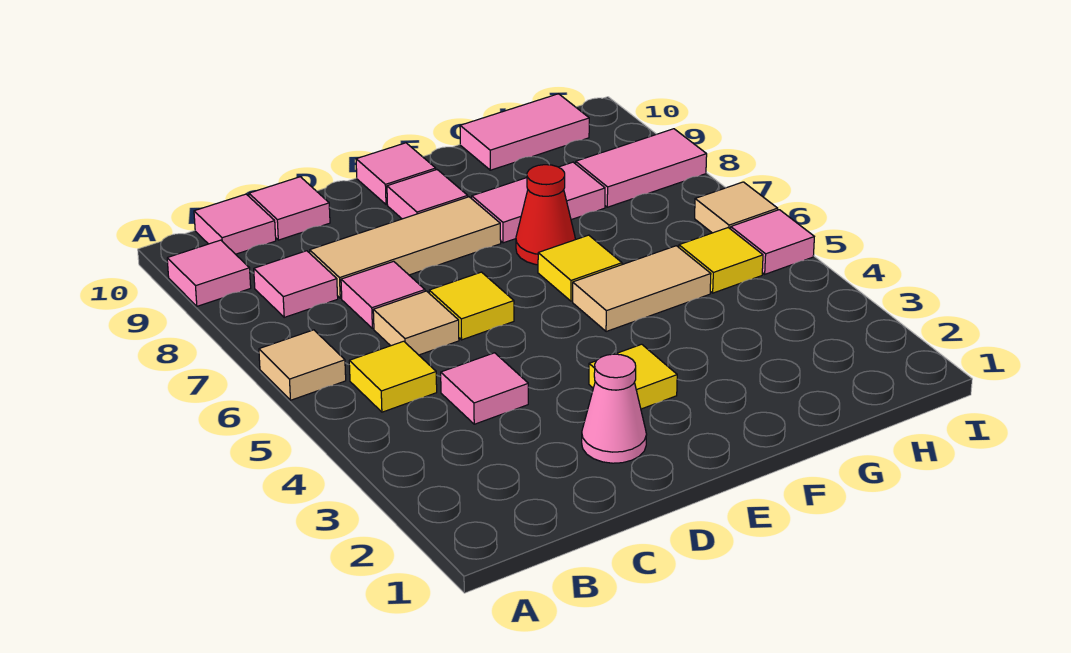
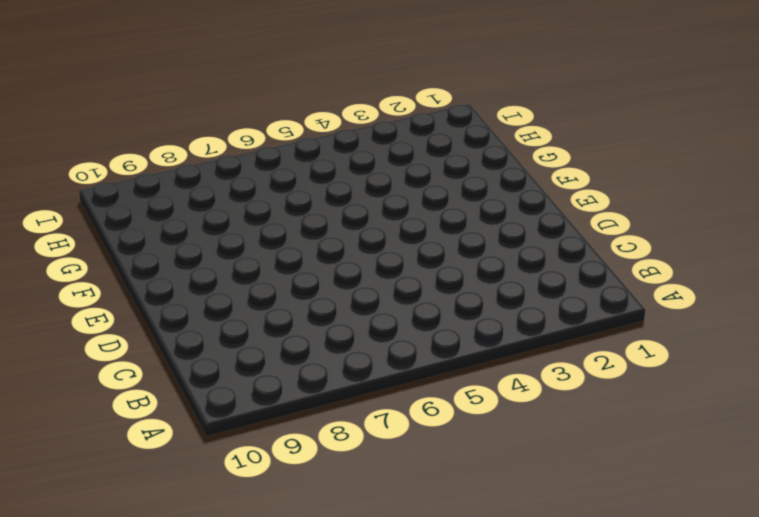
none -> tan tile A6 level 1
none -> pink tile A9 level 1
none -> yellow tile B5 level 1

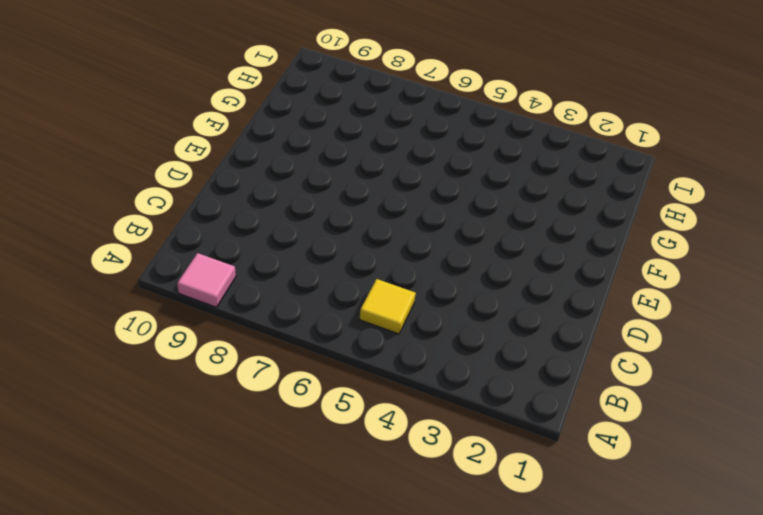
none -> tan tile A6 level 1
none -> pink tile B8 level 1
none -> pink tile B10 level 1

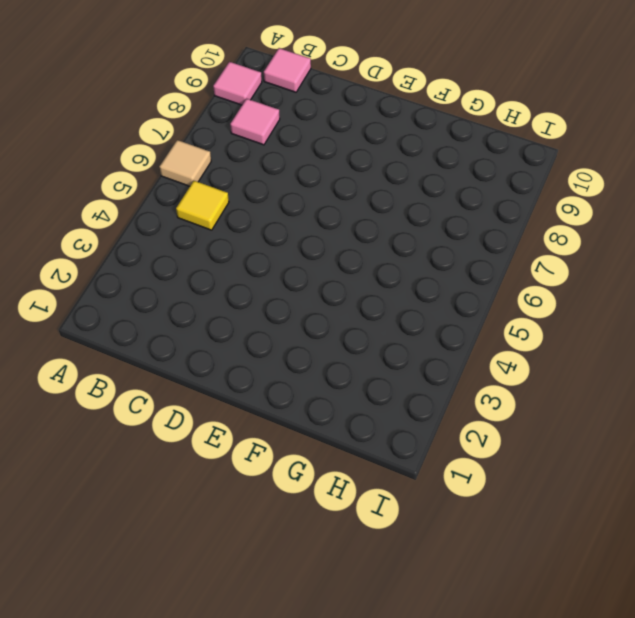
none -> pink tile C4 level 1
none -> tan tile C6 level 1
none -> pink tile C7 level 1

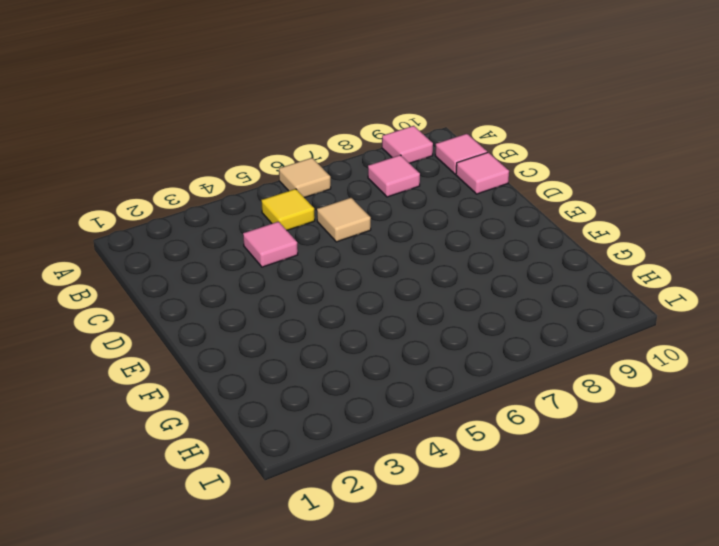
none -> pink tile C7 level 1
none -> tan tile C8:E8 level 1
none -> pink cone D2 level 1

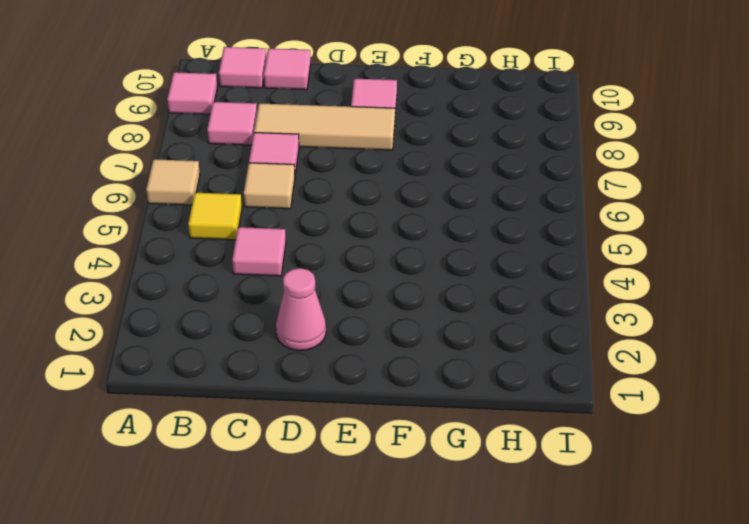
none -> yellow tile D6 level 1
none -> yellow tile E3 level 1
none -> pink tile E10 level 1

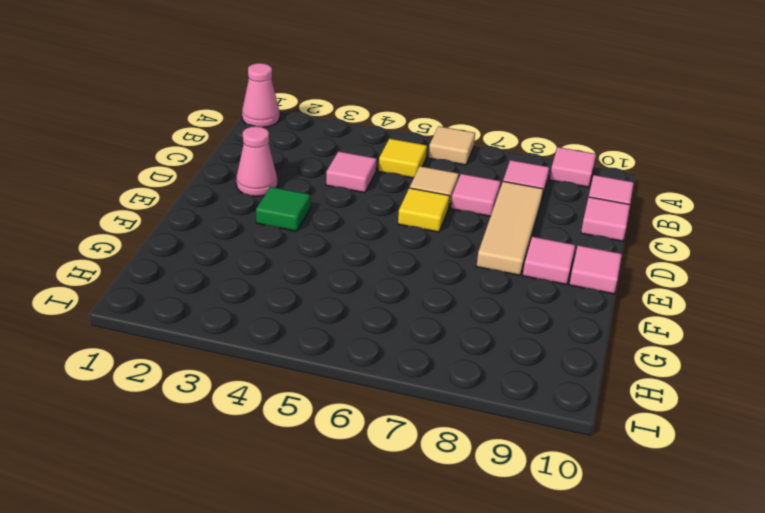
pink cone A1 level 1 -> none
green tile E3 level 1 -> yellow tile E3 level 1
none -> tan tile F5:G5 level 1
none -> yellow tile F6 level 1
none -> red cone F7 level 1

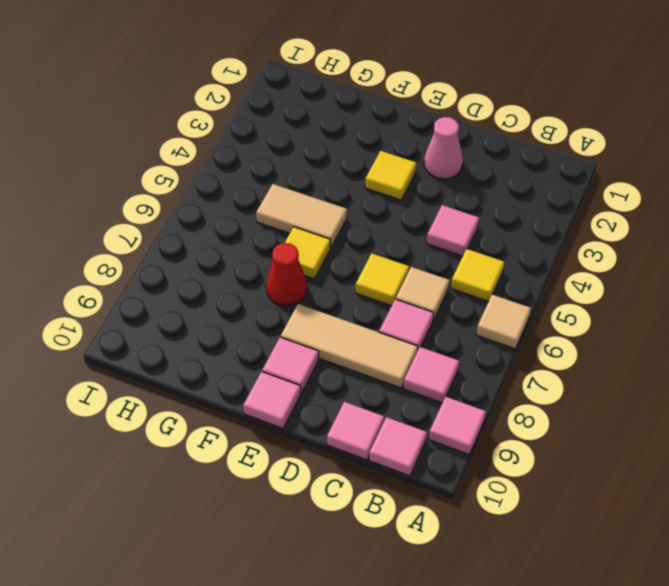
none -> pink tile F8:G8 level 1
none -> pink tile G10:H10 level 1
none -> yellow tile H5 level 1

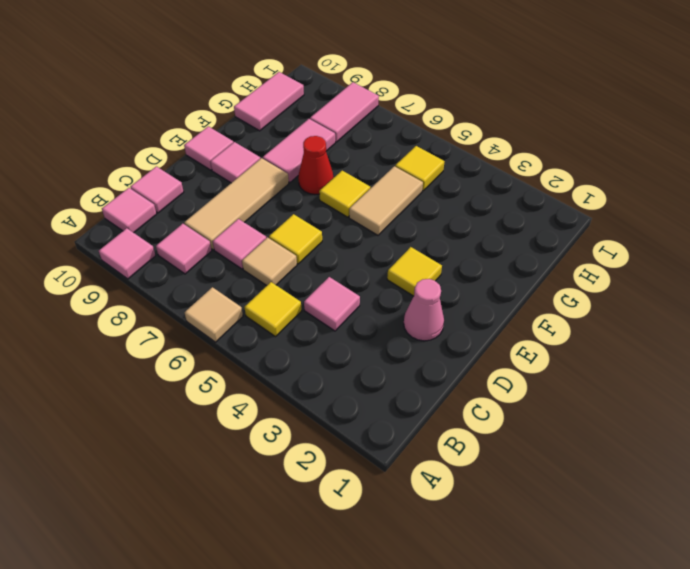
none -> pink tile I5 level 1
none -> tan tile I6 level 1

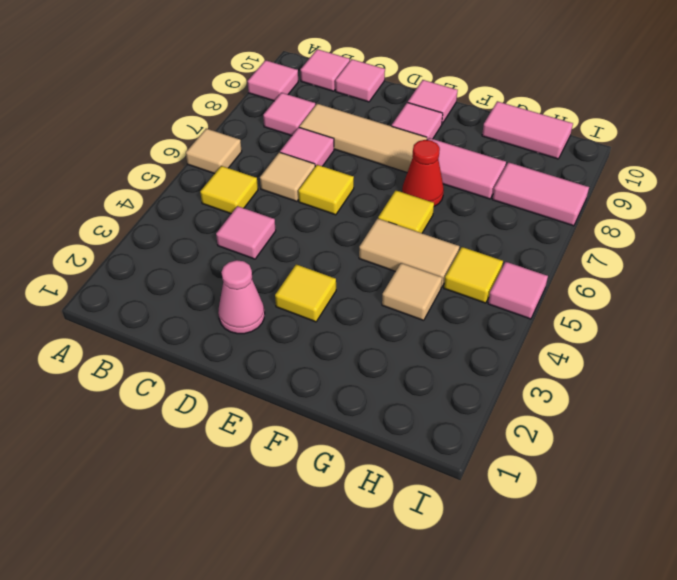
tan tile G4 level 1 -> tan tile I6 level 1

